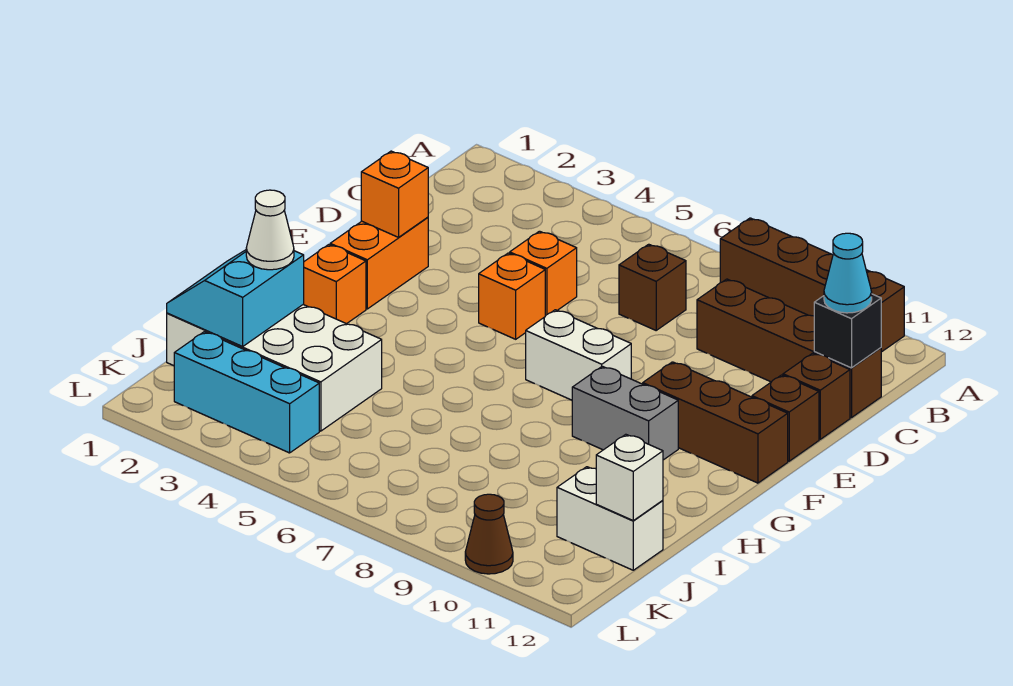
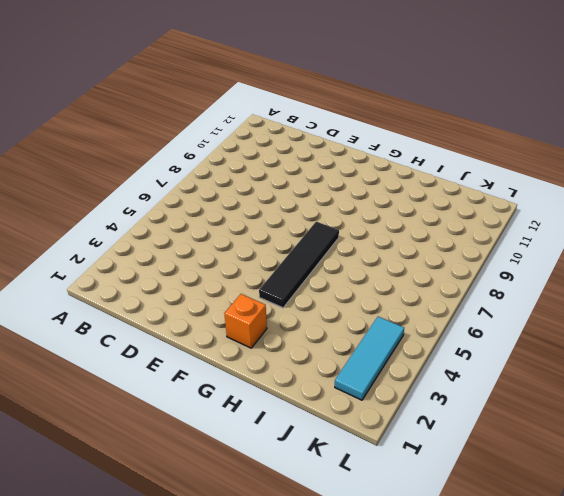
black tile G4:G7 level 1 -> none
cyan tile K2:K4 level 1 -> cyan brick K2:K4 level 1
none -> brown brick A8:A11 level 1
none -> brown brick C7 level 1
none -> brown brick C9:C12 level 1

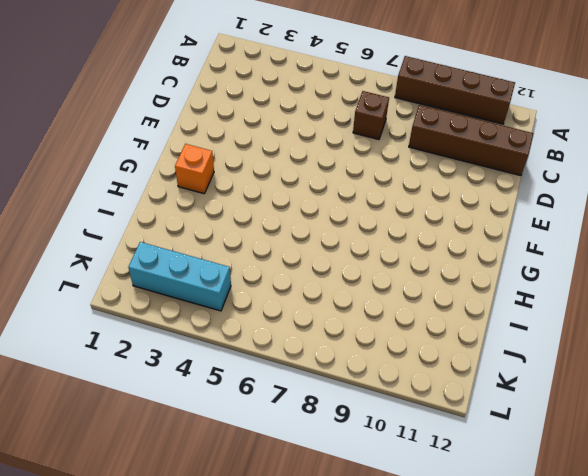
none -> orange brick D5 level 1
none -> brown brick D12 level 1
none -> orange brick E2:F2 level 1

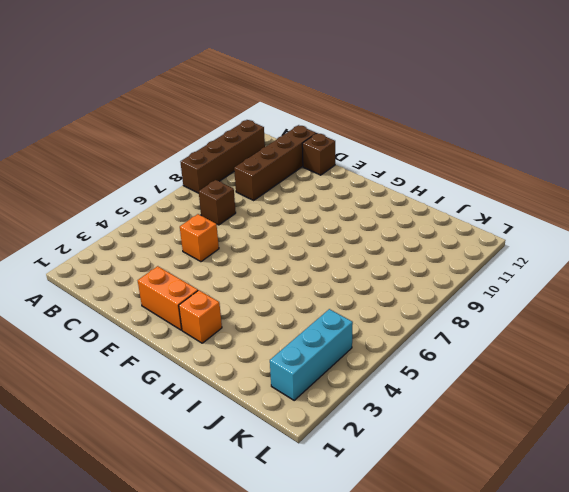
none -> orange brick E5 level 1
none -> brown brick E12 level 1
none -> white brick F7:F8 level 1

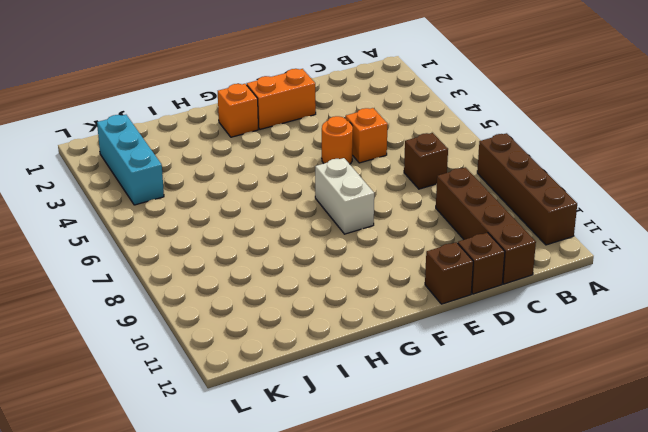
orange round brick E5 level 1 -> orange brick E5 level 1
none -> brown brick F10:F12 level 1
none -> grey brick G9:G10 level 1
none -> white brick I1:J4 level 1

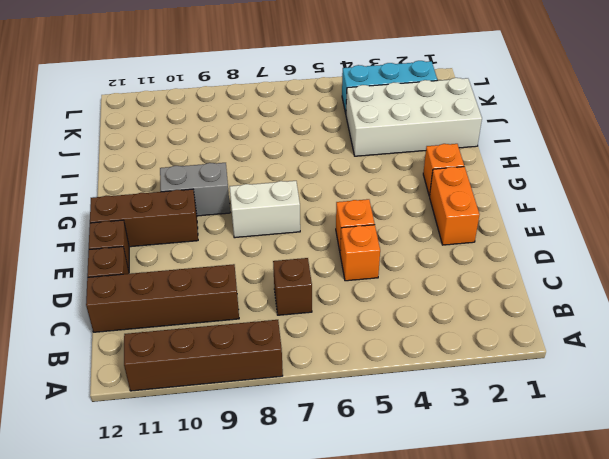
none -> white brick J11:J12 level 1
none -> brown cone L10 level 1
none -> black brick C12 level 2

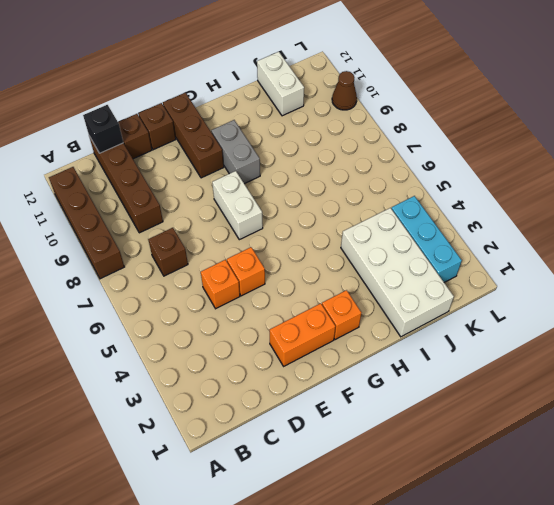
none -> orange brick E2 level 2
none -> cyan slope I1:J2 level 2 top 2
none -> white brick J12 level 2

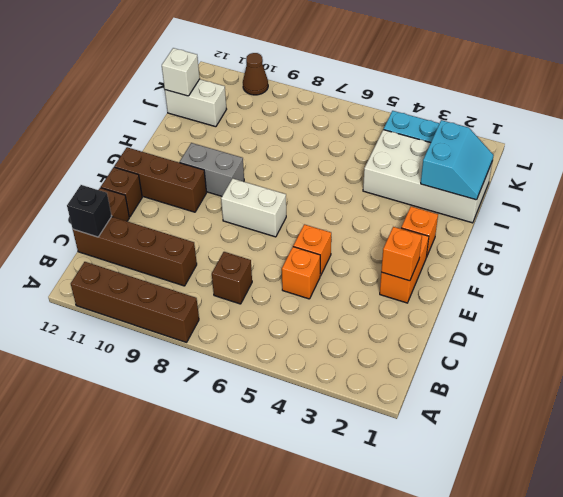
none -> cyan cone C12 level 3
none -> white cone I2 level 3

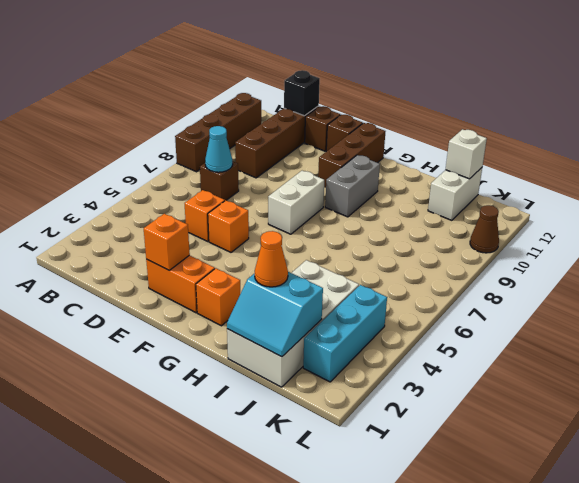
cyan cone C7 level 2 -> cyan cone C12 level 3
orange cone I2 level 3 -> white cone I2 level 3

